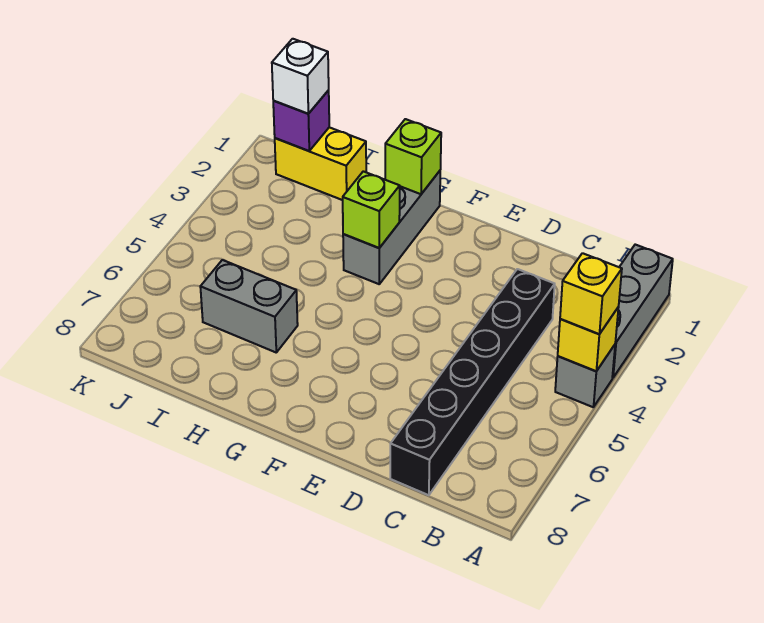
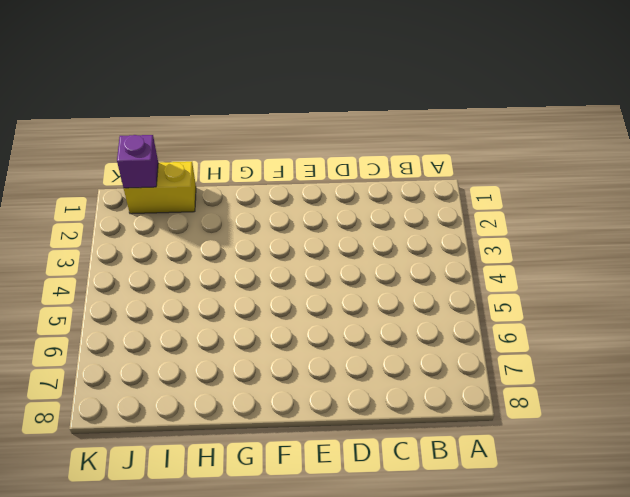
none -> grey brick A1:A3 level 1
none -> grey brick A4 level 1
none -> black brick C3:C8 level 1

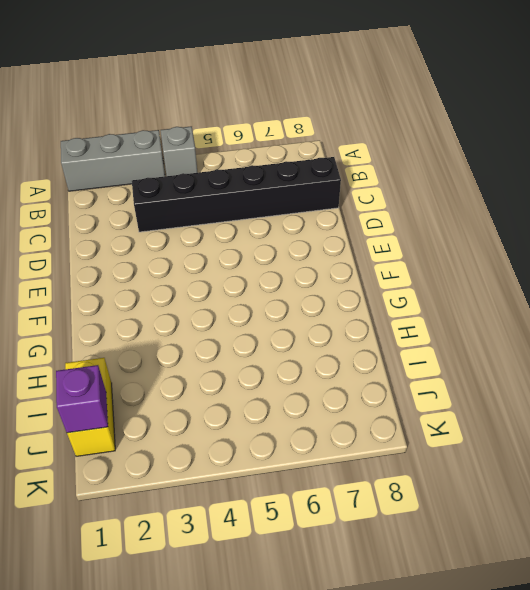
none -> grey brick G1:G3 level 1
none -> grey brick H6:I6 level 1
none -> yellow brick A4 level 2

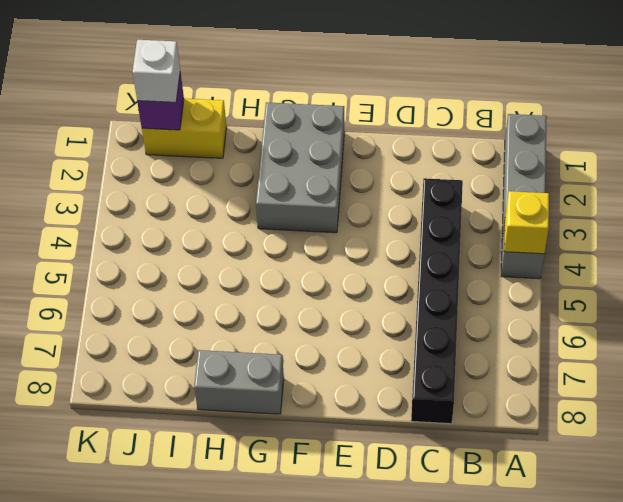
grey brick F1:G3 level 1 -> grey brick G1:G3 level 1
grey brick G8:H8 level 1 -> grey brick H6:I6 level 1
none -> lime brick G1 level 2
none -> lime brick G3 level 2
none -> yellow brick A4 level 3

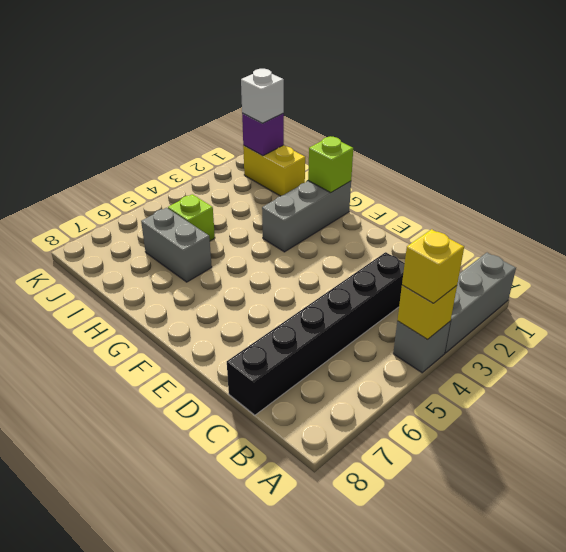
lime brick I5 level 1 -> lime brick G3 level 2

